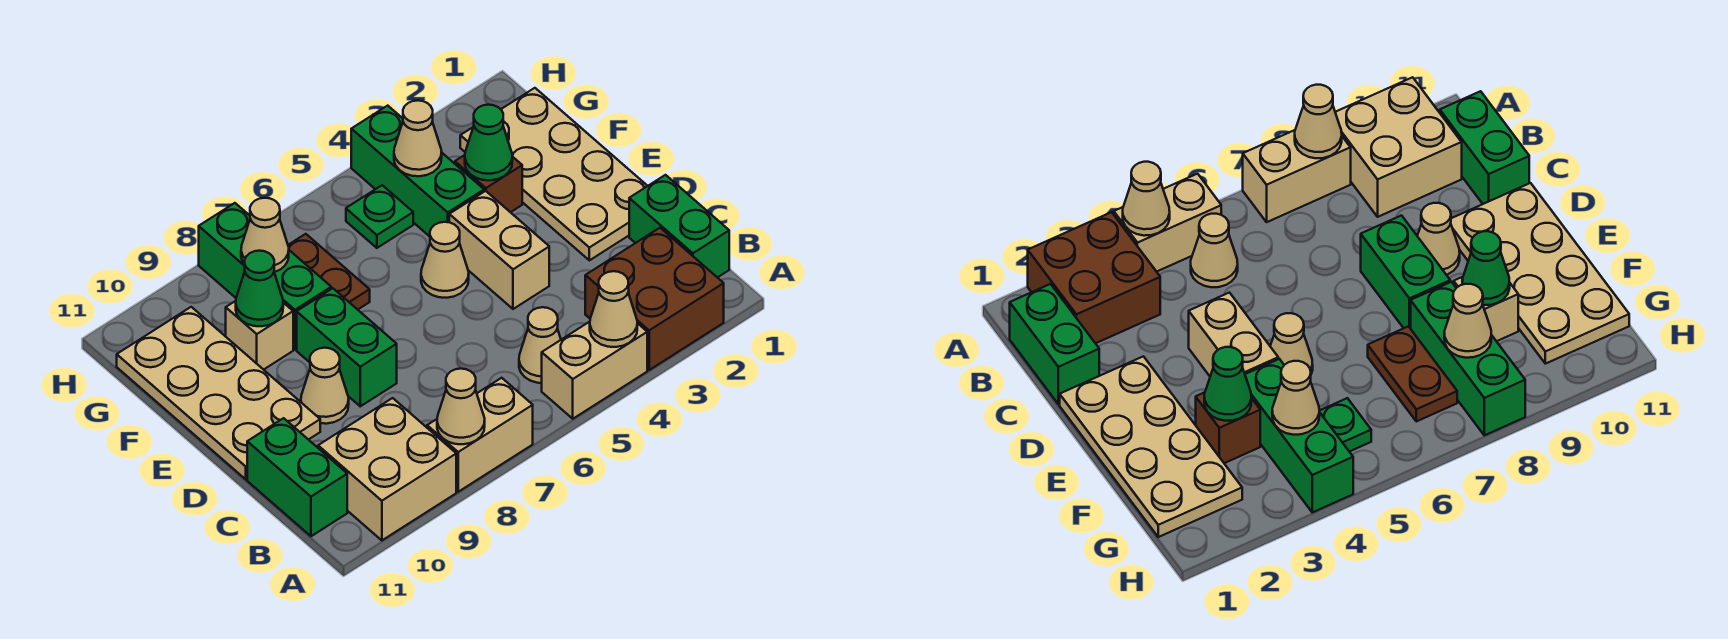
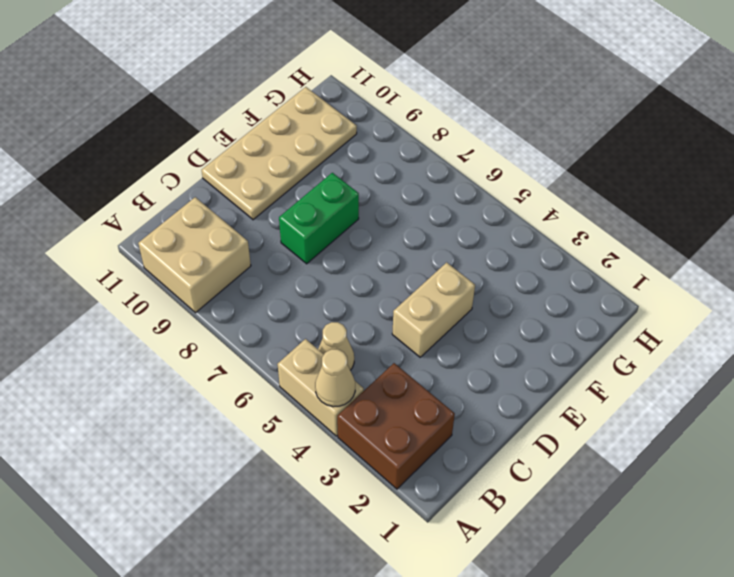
none -> tan brick A7:A8 level 1
none -> green brick B1:C1 level 1
none -> green brick B11:C11 level 1

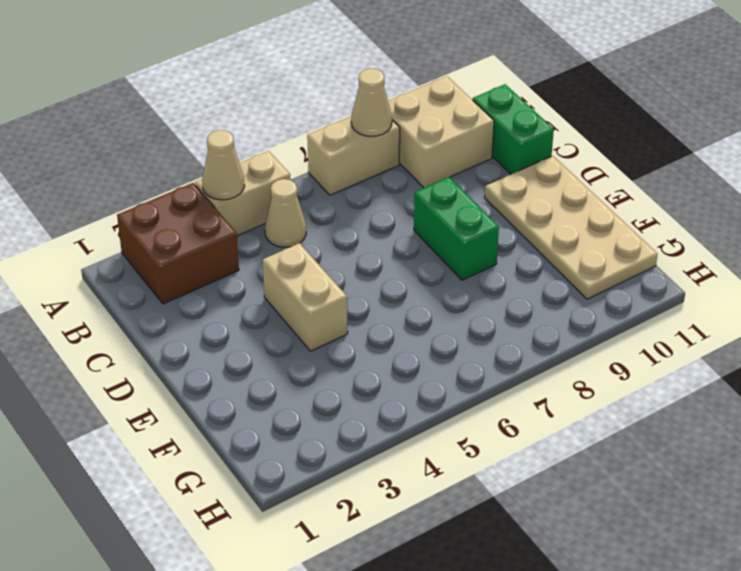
none -> green brick B1:C1 level 1
none -> tan plate D1:G2 level 1
none -> tan cone D9 level 1

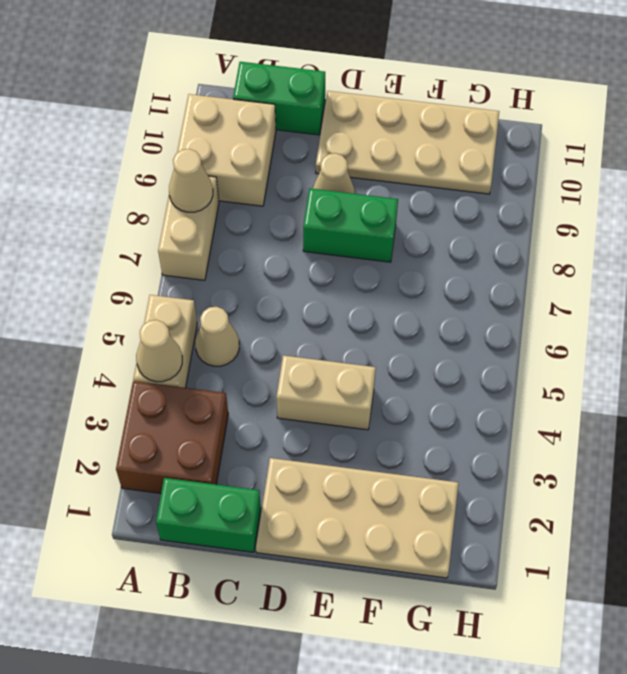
none -> tan cone E5 level 1
none -> brown brick F3 level 1
none -> green brick F4:H4 level 1

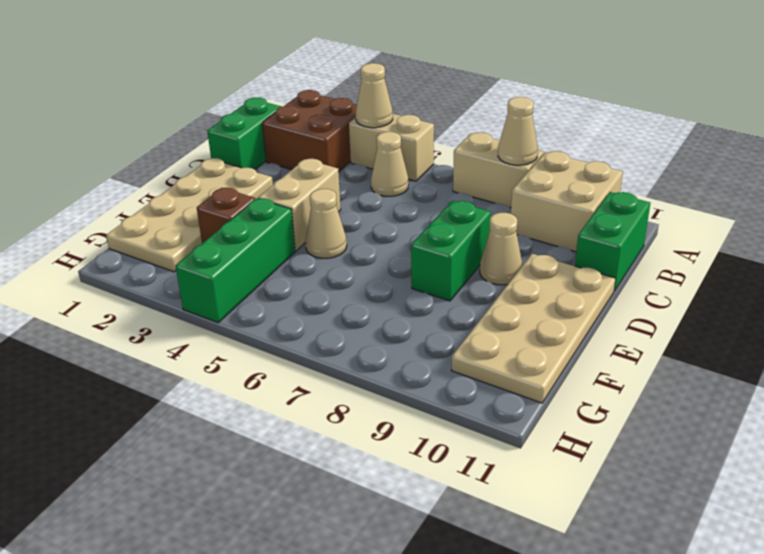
none -> brown plate F7:G7 level 1
none -> green brick F8:H8 level 1
none -> tan brick F9 level 1

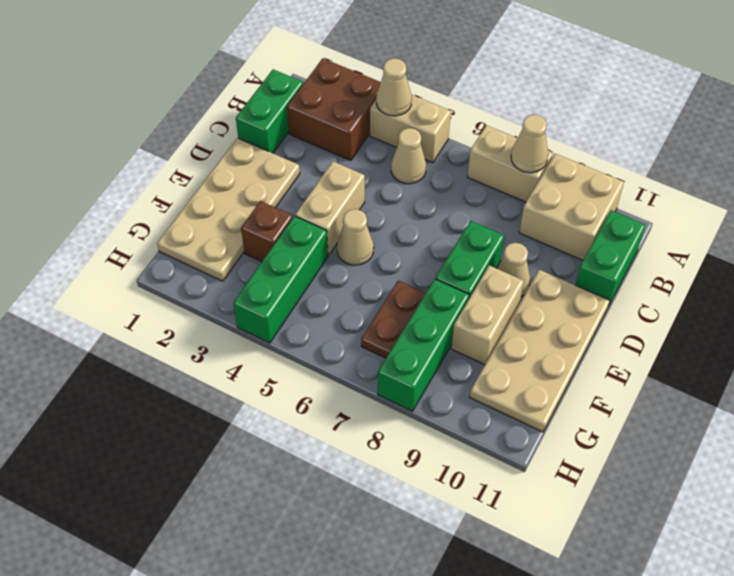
tan brick E9:F9 level 1 -> tan brick F9 level 1
none -> green plate G5 level 1
none -> green cone F3 level 2
none -> green cone F9 level 2

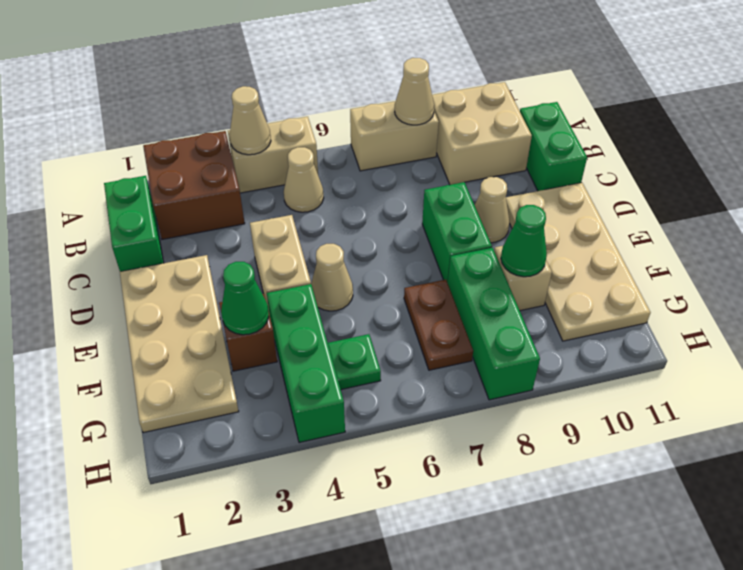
none -> tan cone G4 level 2
none -> tan cone G8 level 2

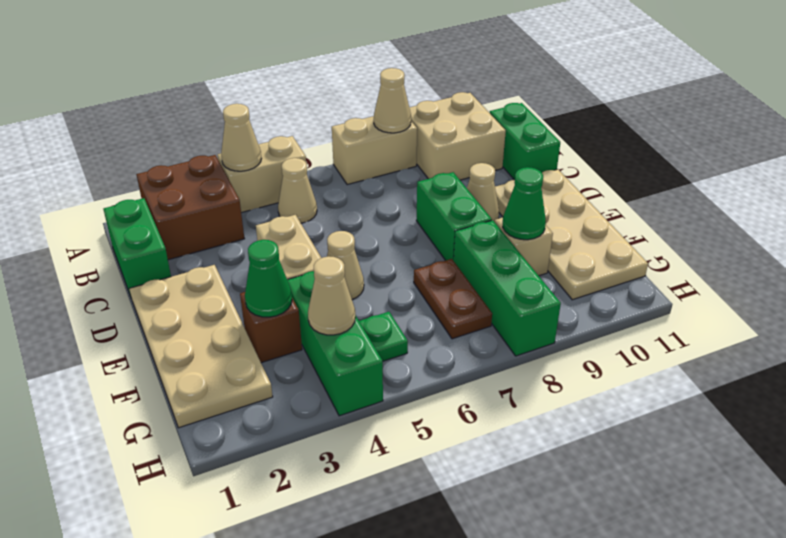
none -> tan cone G8 level 2

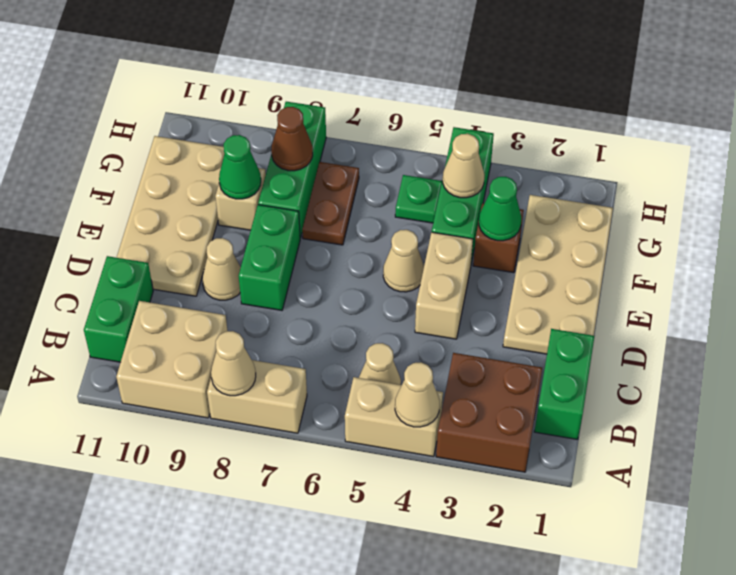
brown cone G8 level 2 -> tan cone G8 level 2

